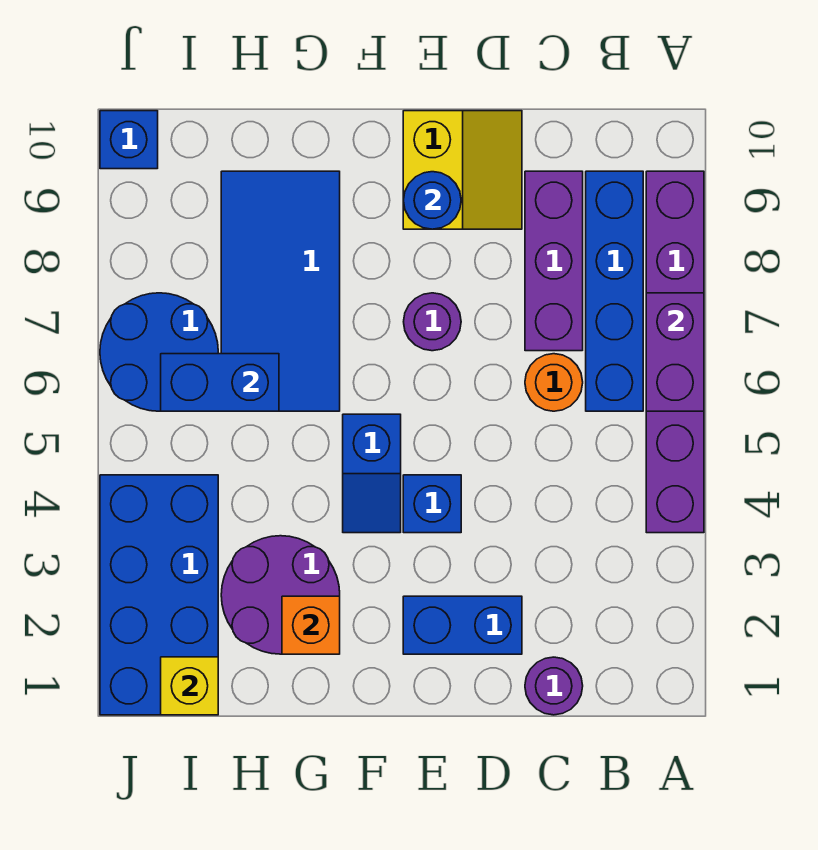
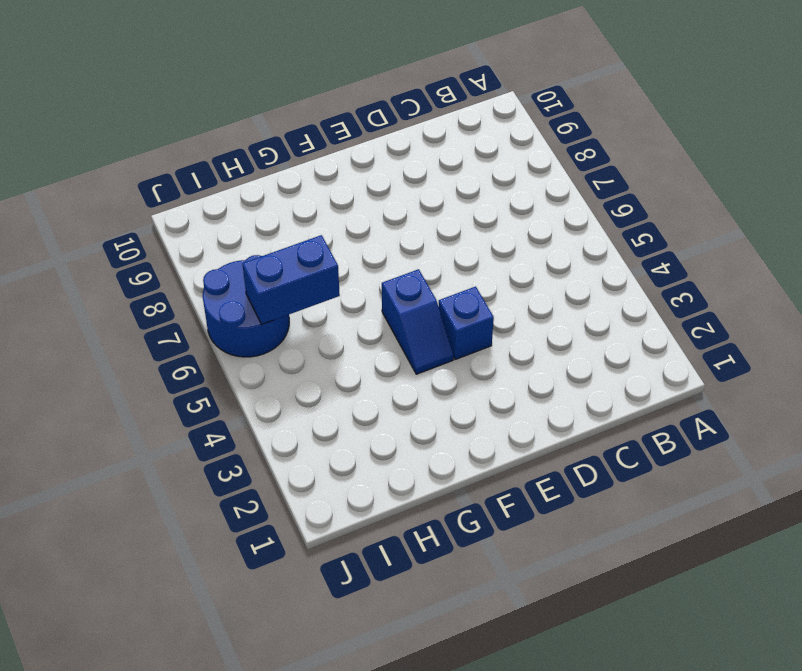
none -> purple brick A4:A9 level 1
none -> blue brick B6:B9 level 1
none -> purple round brick C1 level 1

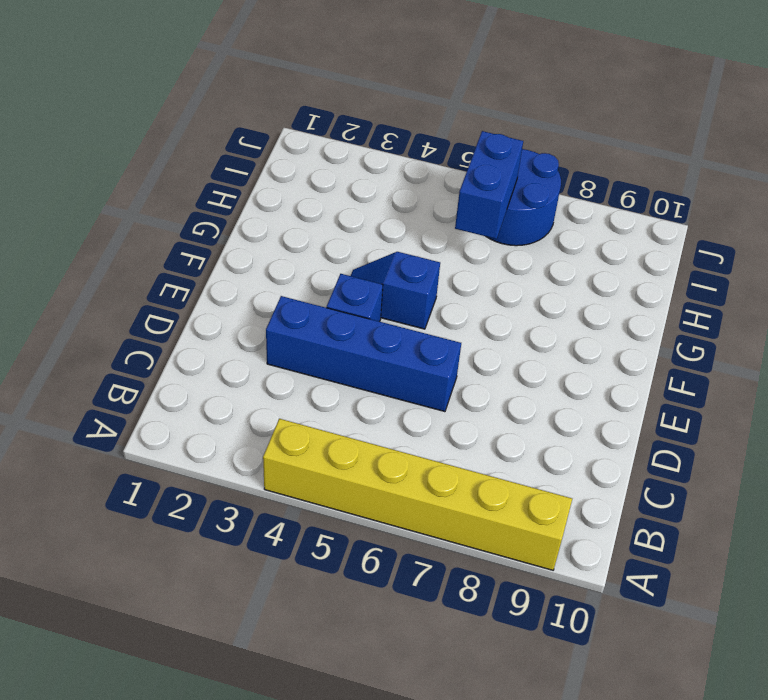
yellow brick A4:A9 level 1 -> purple brick A4:A9 level 1
blue brick D3:D6 level 1 -> blue brick B6:B9 level 1
none -> purple round brick C1 level 1
none -> orange round brick C6 level 1
none -> purple brick C7:C9 level 1

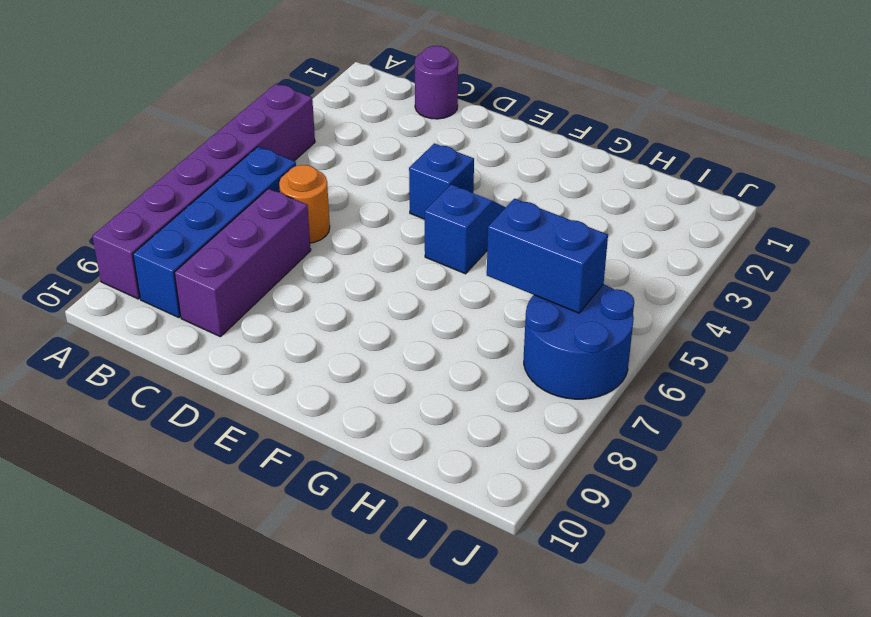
none -> blue brick D2:E2 level 1
none -> yellow slope D9:E10 level 1 top E
none -> purple round brick E7 level 1

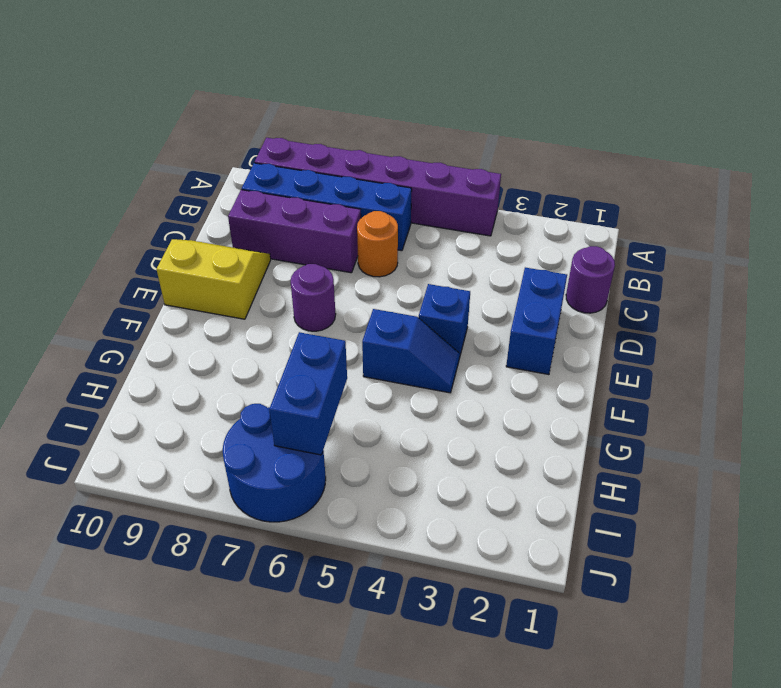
none -> purple round brick G2:H3 level 1
none -> blue tile G6:H9 level 1
none -> blue brick I1:J4 level 1

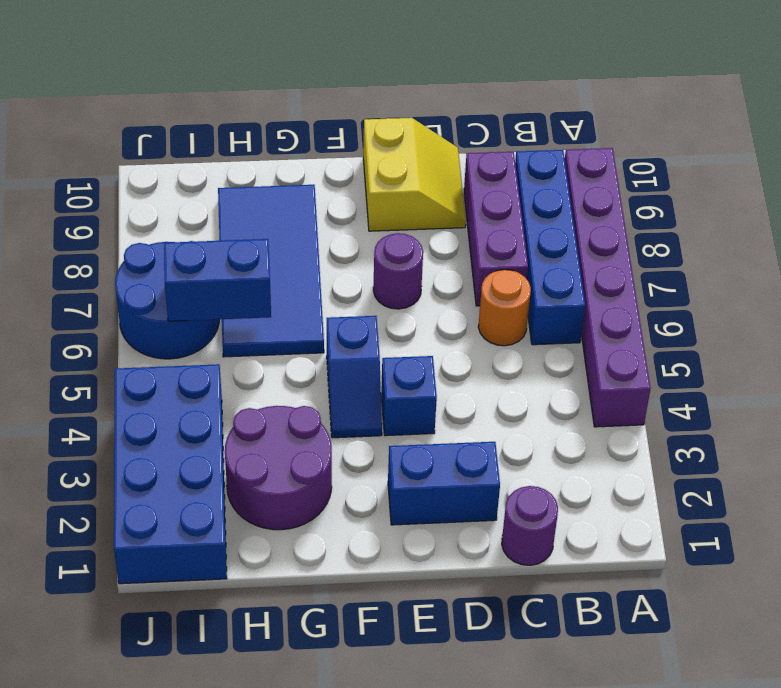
none -> blue brick J10 level 1
none -> purple brick A6:A7 level 2
none -> blue round brick E9 level 2

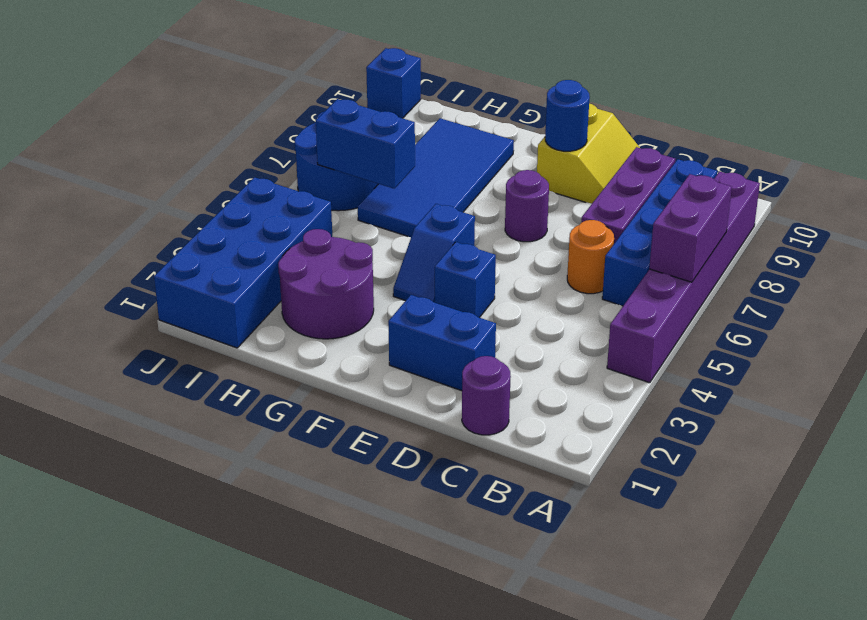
none -> orange brick G2 level 2
none -> yellow brick I1 level 2

